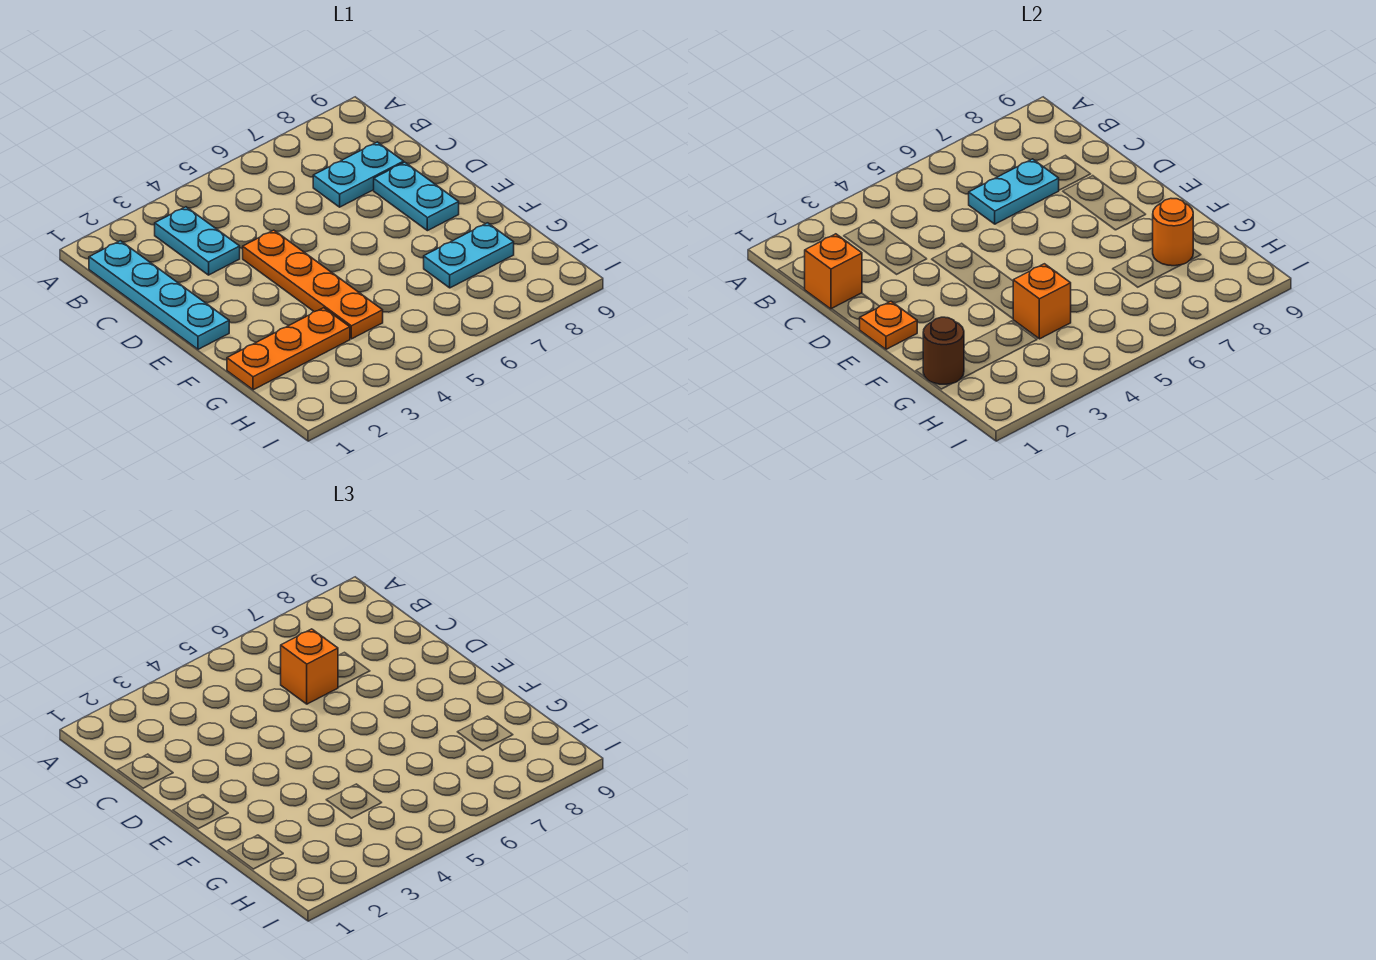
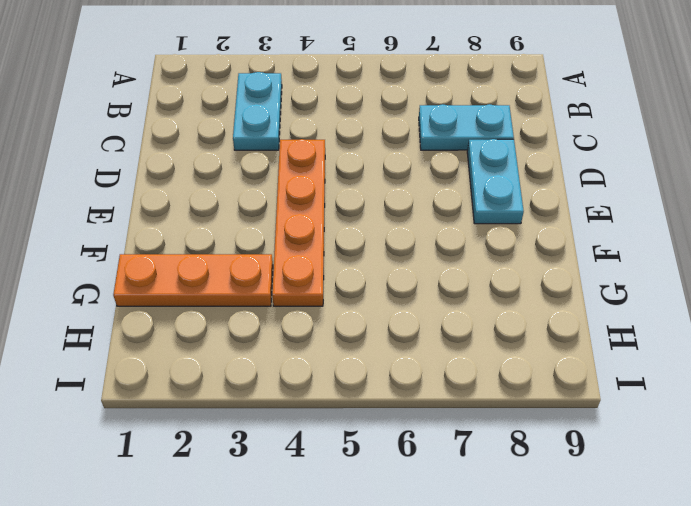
none -> cyan plate B1:E1 level 1
none -> cyan plate G7:G8 level 1
none -> orange brick C1 level 2

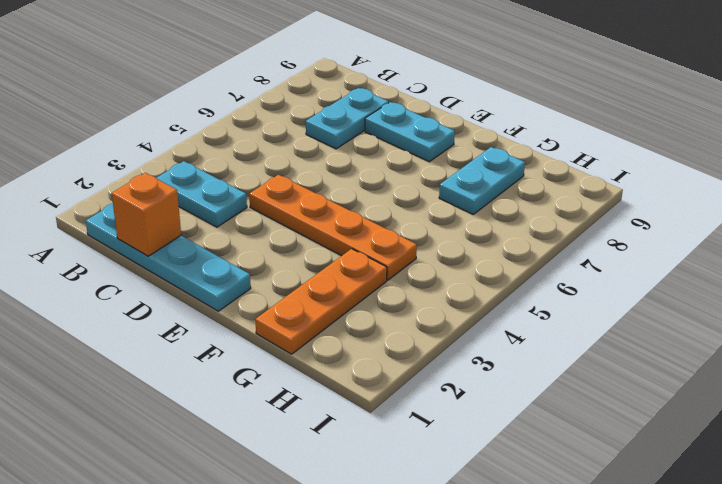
none -> cyan plate C6:C7 level 2
none -> orange plate E1 level 2
none -> brown round brick G1 level 2

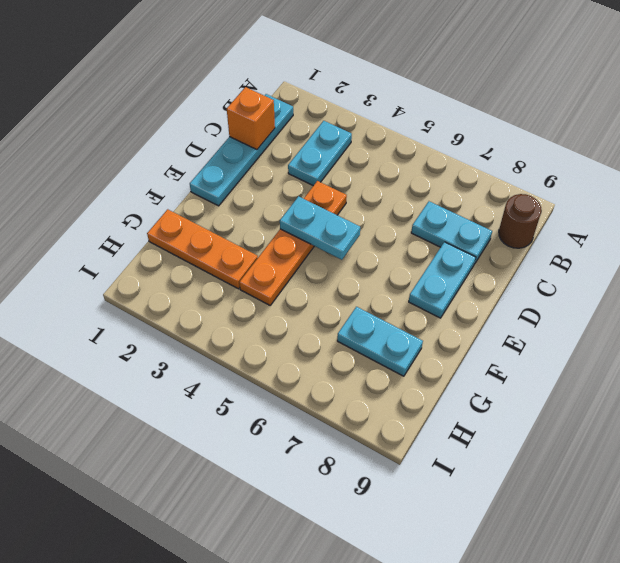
brown round brick B9 level 1 -> brown round brick G1 level 2
cyan plate E4:E5 level 2 -> cyan plate C6:C7 level 2
none -> orange plate E1 level 2
none -> orange brick G4 level 2
none -> orange round brick G8 level 2

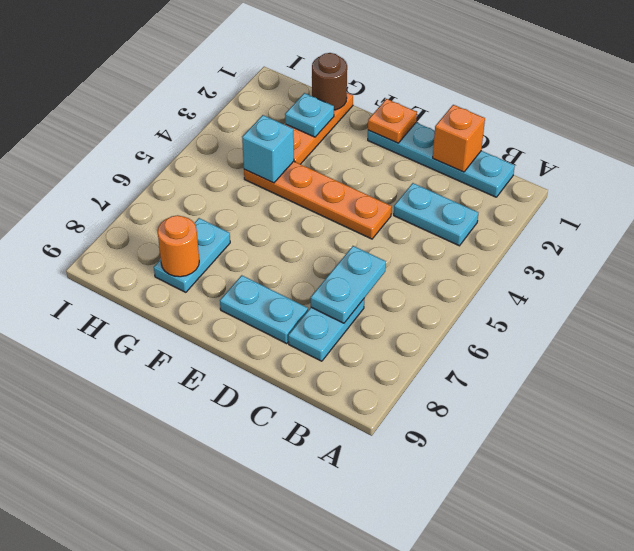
cyan plate G2 level 2 -> none
cyan brick G4 level 2 -> orange brick G4 level 2
none -> orange brick C6 level 3

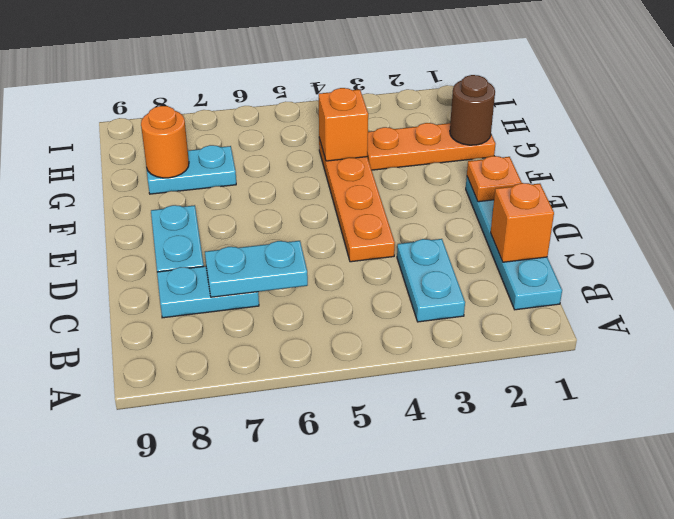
none -> orange brick C6 level 3

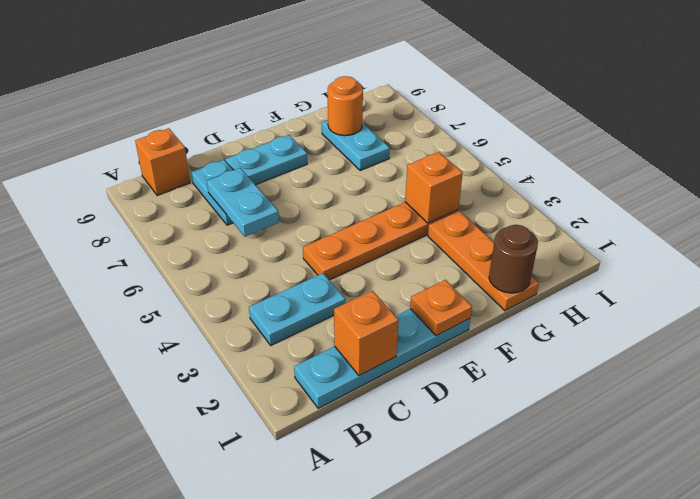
orange brick B9 level 1 -> orange brick C6 level 3

